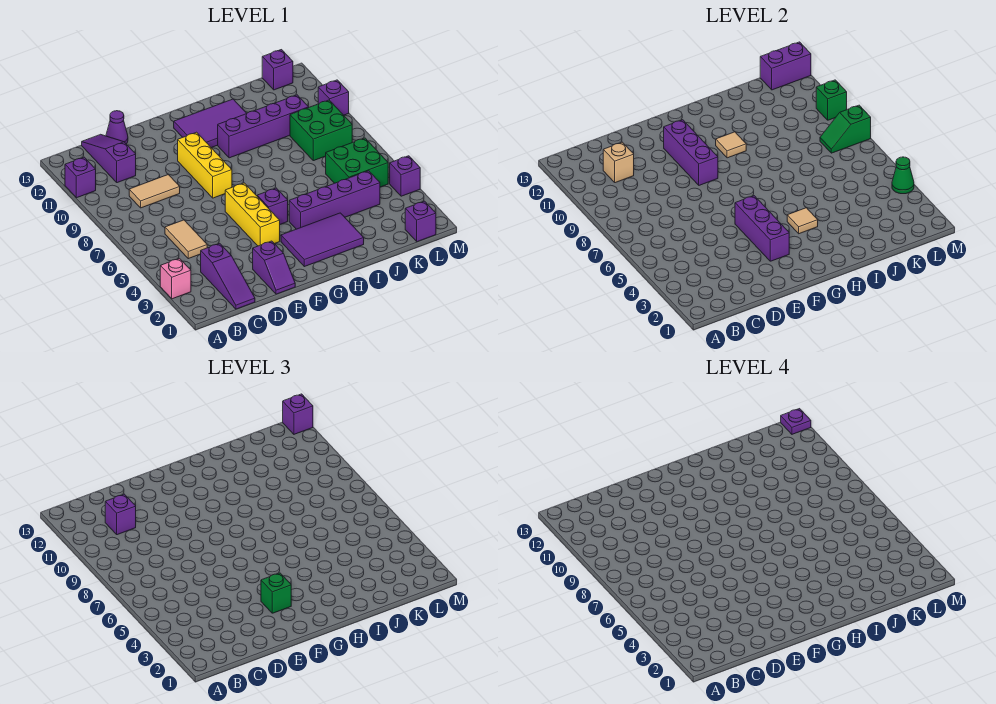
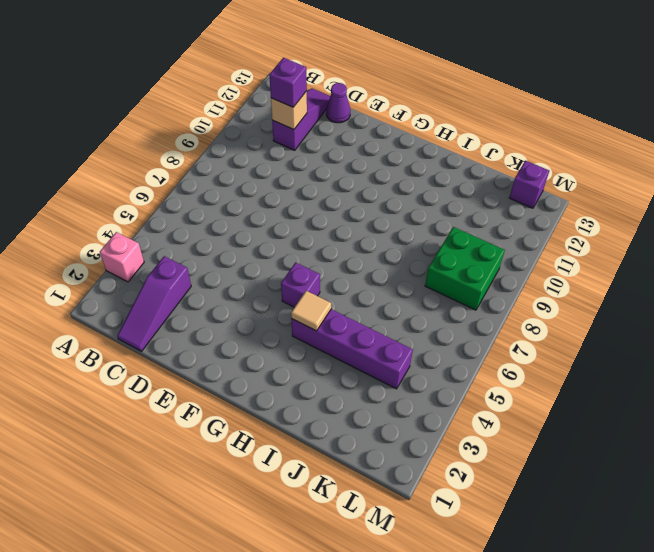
none -> purple brick A11 level 1
none -> tan tile C5:C6 level 1
none -> tan tile C9:D9 level 1
none -> purple slope E1:E2 level 1 top 2

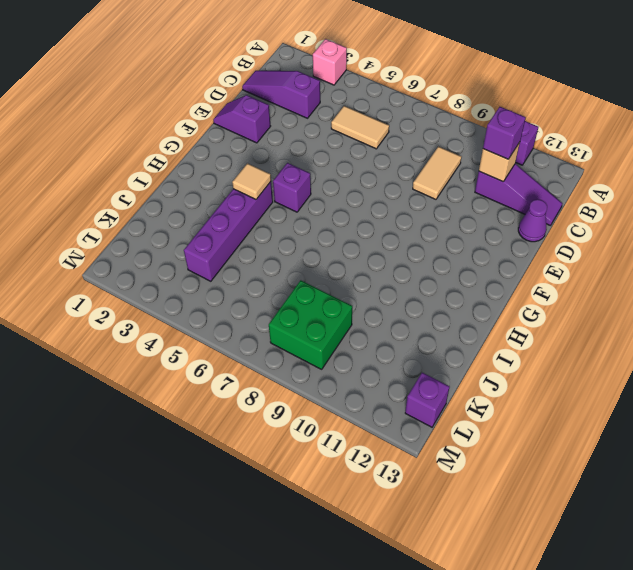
none -> yellow brick F4:F6 level 1
none -> yellow brick F8:F10 level 1
none -> purple tile G2:I3 level 1
none -> purple tile G11:I12 level 1

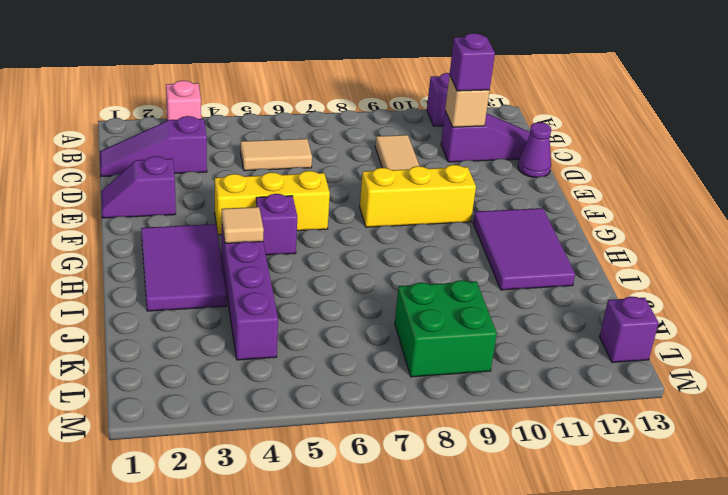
none -> purple brick H10:K10 level 1
none -> green brick K5:L6 level 1
none -> purple brick L1 level 1
none -> purple brick M4 level 1

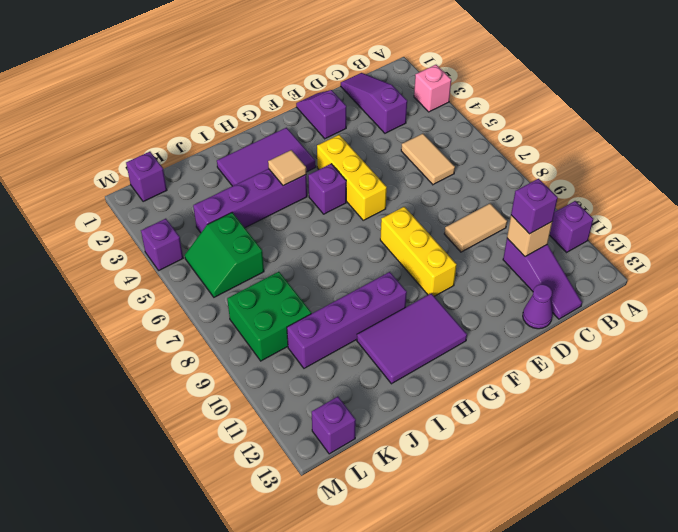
green slope K5:L6 level 1 top K -> green brick K5:L6 level 1
none -> purple brick M10 level 1
none -> purple brick F3:F5 level 2
none -> purple brick F9:F11 level 2
none -> tan tile H10 level 2

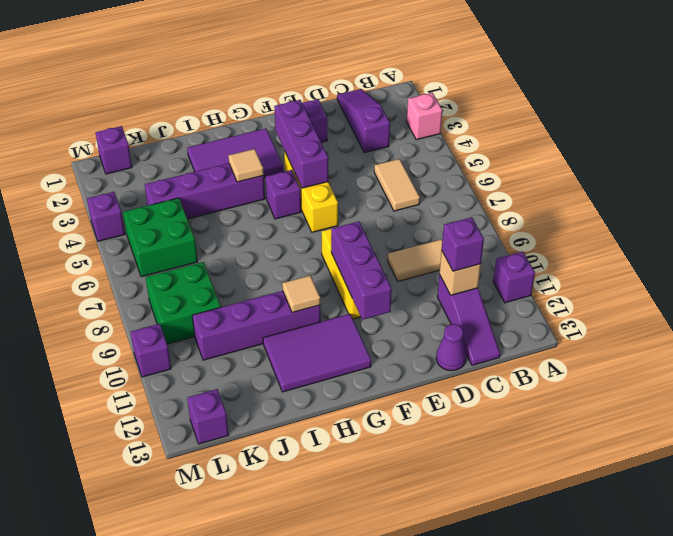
none -> green slope L8:M8 level 2 top M
none -> purple brick L13:M13 level 2
none -> green cone M4 level 2
none -> green brick M10 level 2

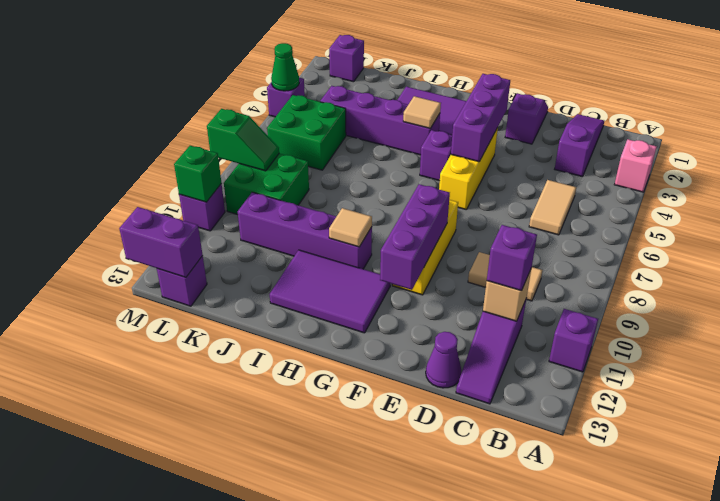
none -> green brick F3 level 3
none -> purple brick M13 level 3
none -> purple plate M13 level 4

